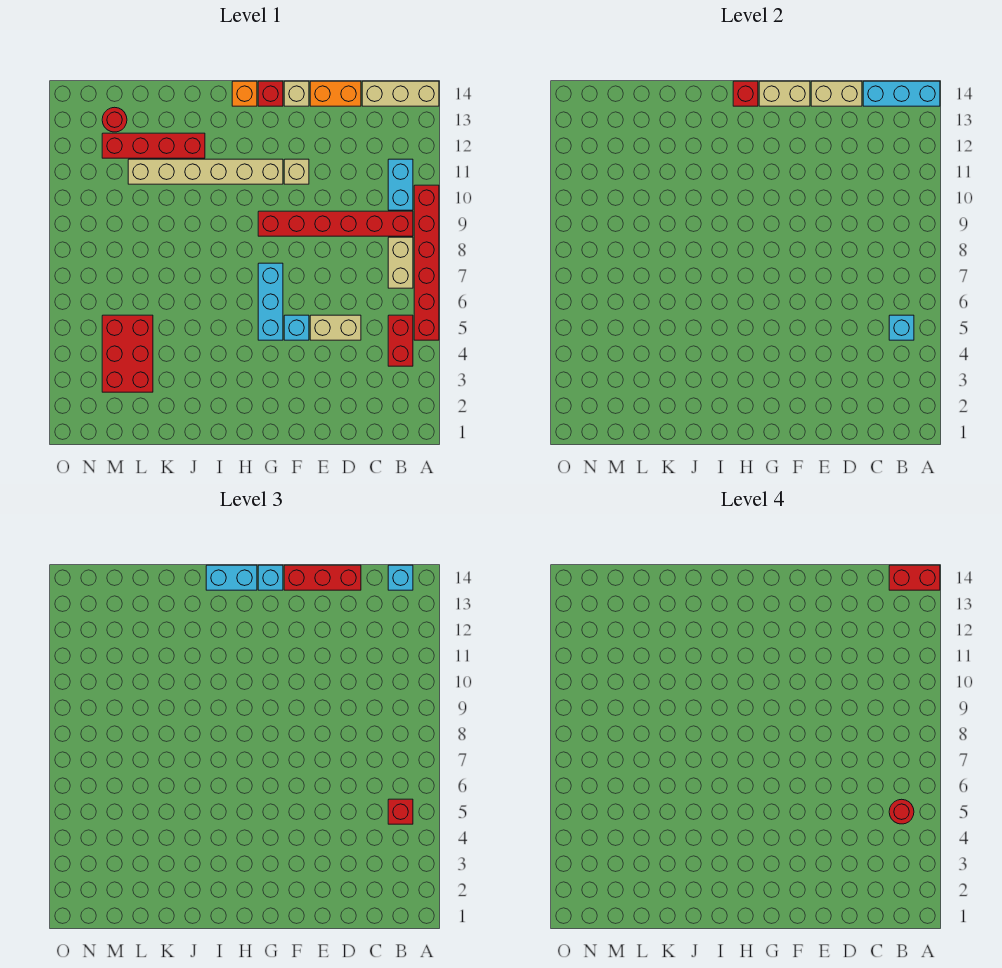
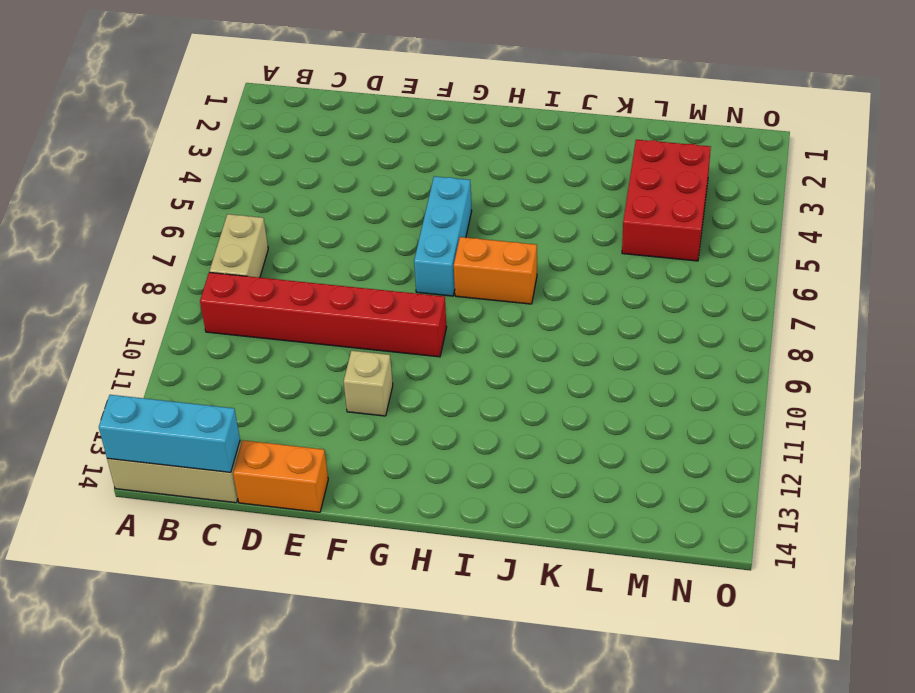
orange brick H7:I7 level 1 -> none
none -> red brick A5:A10 level 1
none -> red brick B4:B5 level 1
none -> cyan brick B10:B11 level 1
none -> tan brick D5:E5 level 1

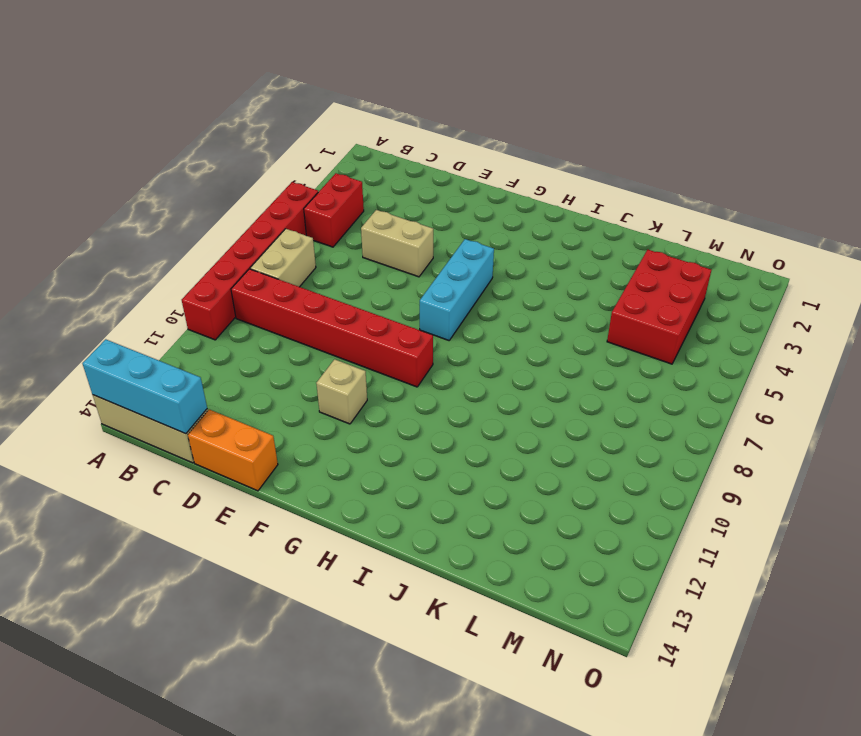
none -> cyan brick B10:B11 level 1
none -> cyan brick F5 level 1
none -> tan brick F14 level 1
none -> tan brick G11:L11 level 1

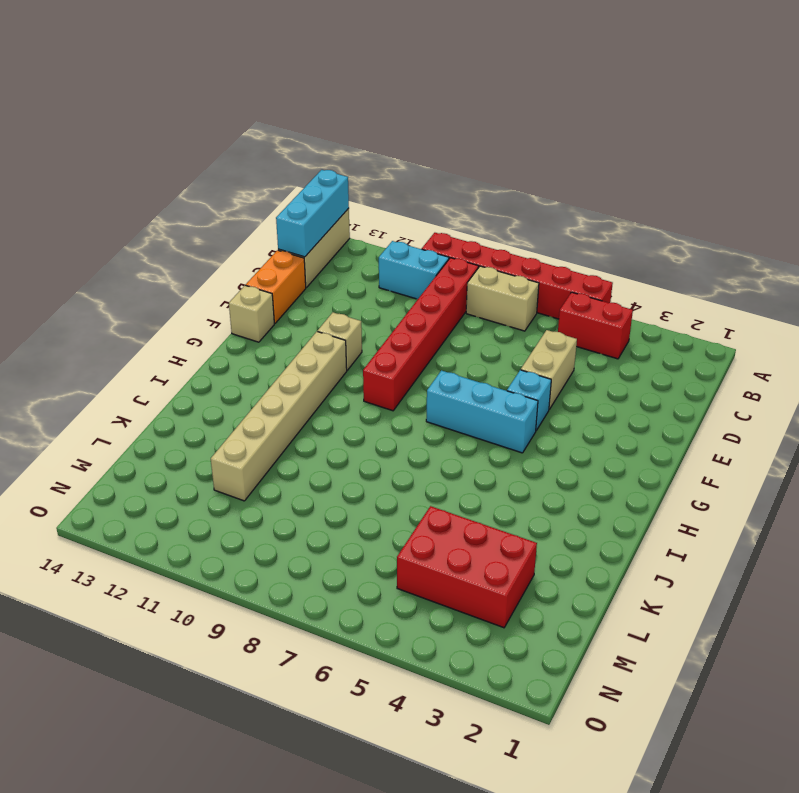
none -> red brick G14 level 1
none -> orange brick H14 level 1
none -> red brick J12:M12 level 1
none -> red round brick M13 level 1

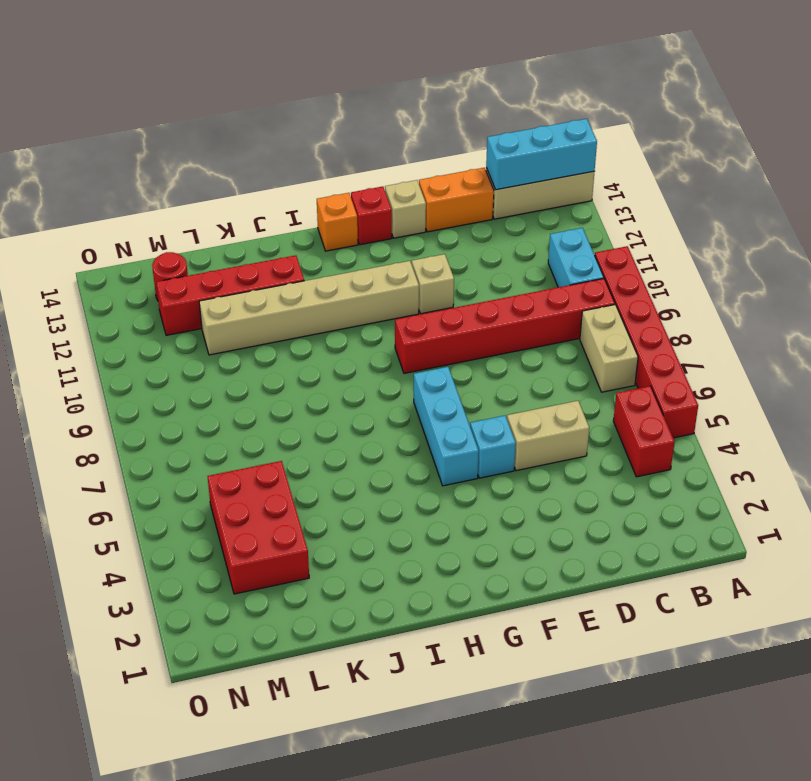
none -> cyan brick B5 level 2
none -> tan brick D14:E14 level 2
none -> tan brick F14:G14 level 2
none -> red brick H14 level 2

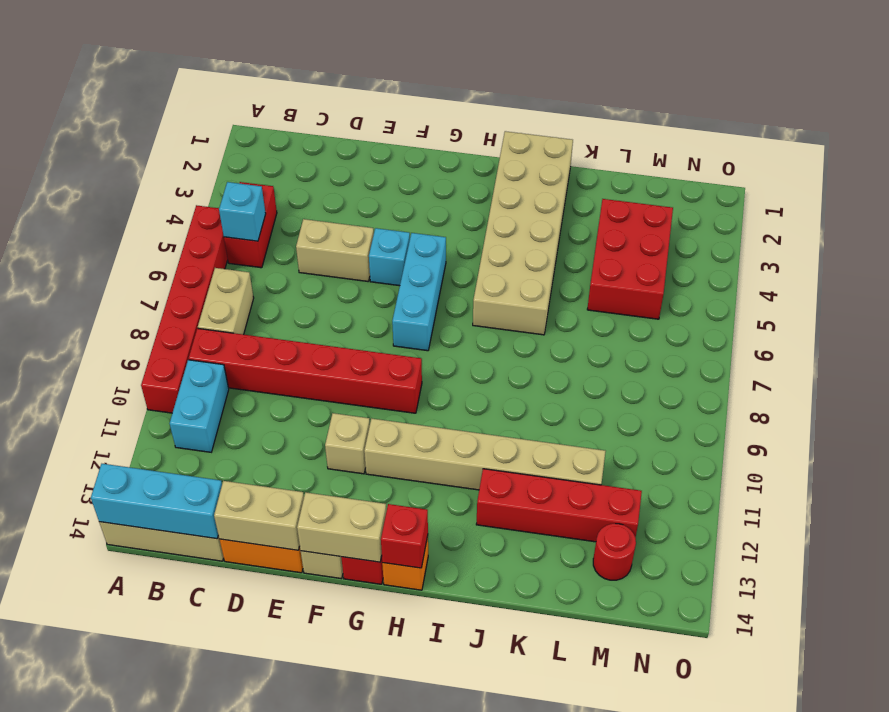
tan brick I1:J6 level 1 -> none
none -> red brick B5 level 3
none -> cyan brick B14 level 3
none -> red brick D14:F14 level 3
none -> cyan brick G14 level 3

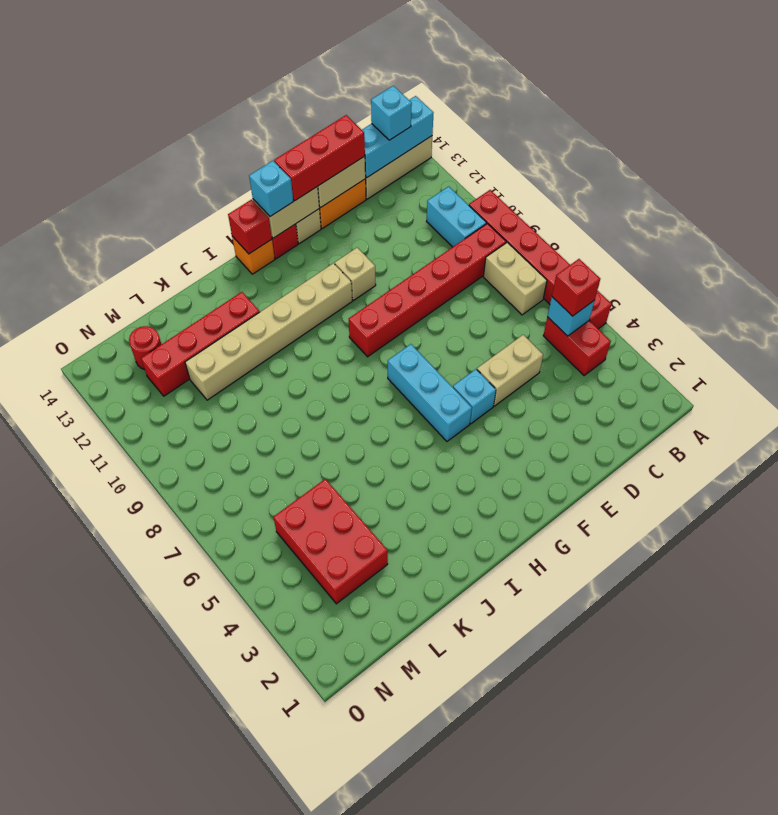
none -> cyan brick H14:I14 level 3
none -> red brick A14:B14 level 4
none -> red round brick B5 level 4

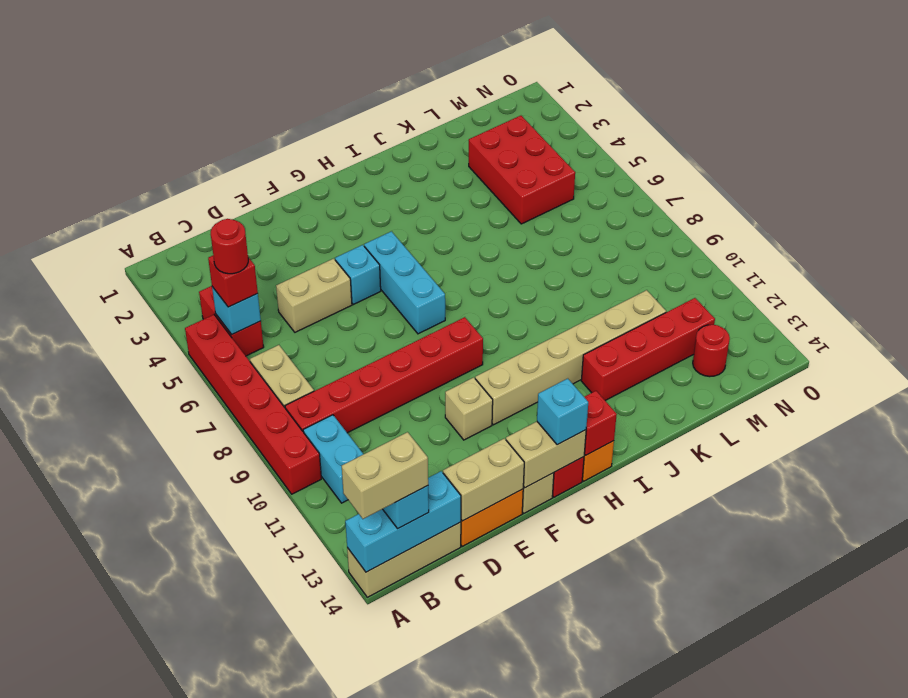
tan brick A14:B14 level 4 -> red brick A14:B14 level 4
none -> red brick D14:F14 level 3
none -> cyan brick H14:I14 level 3

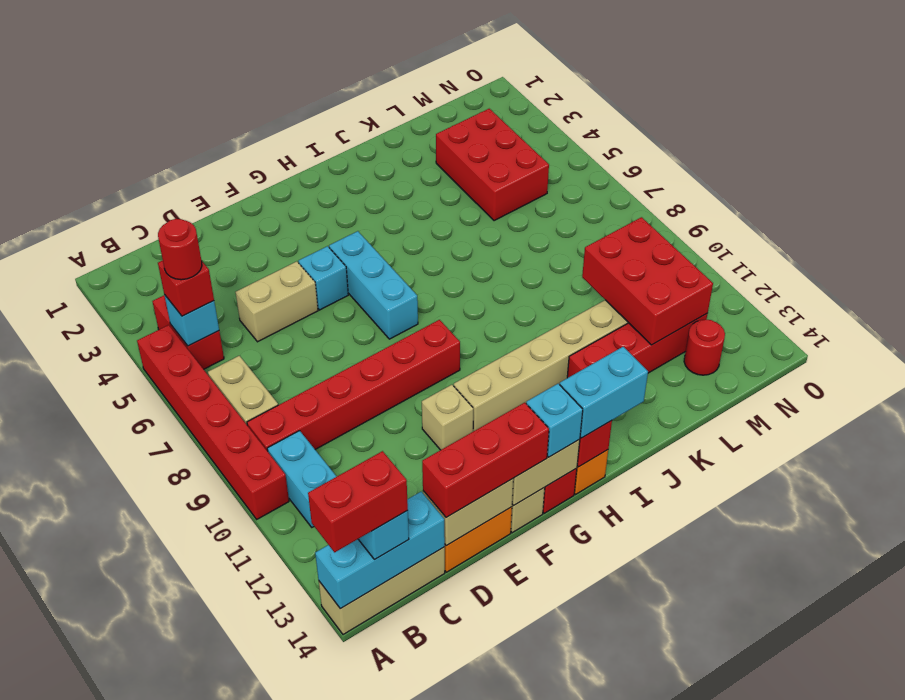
red brick L10:M12 level 2 -> none

